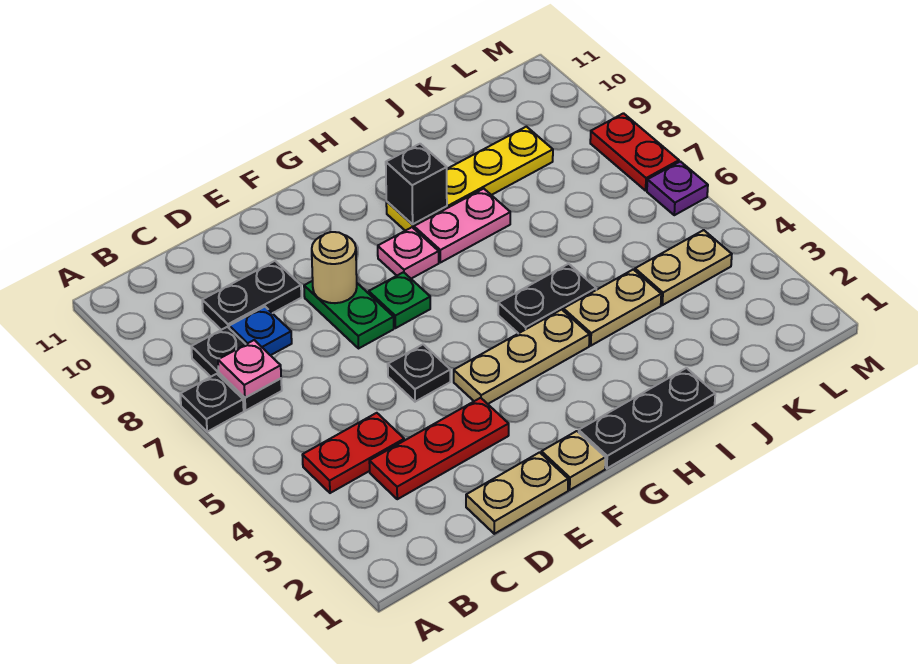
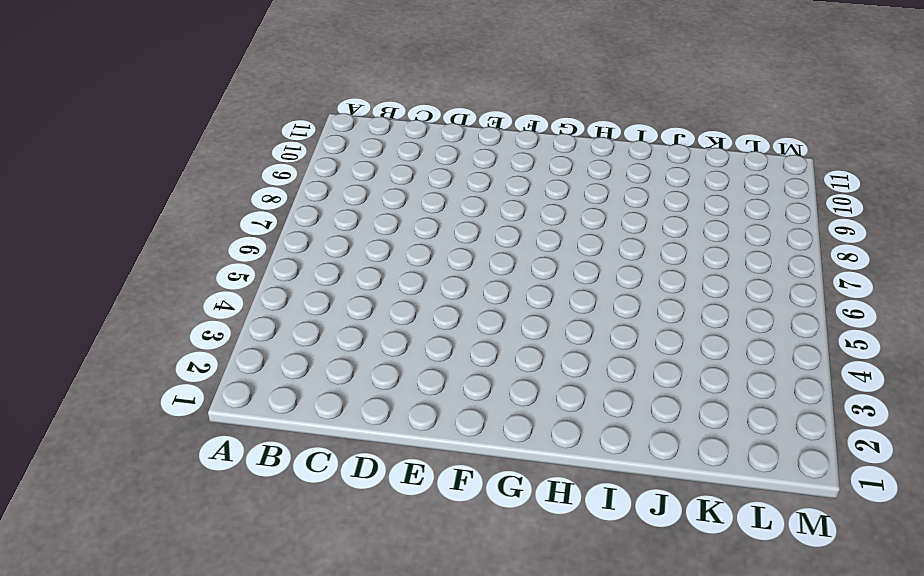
none -> black plate A7 level 1
none -> red plate B4:C4 level 1
none -> black plate B7:B8 level 1

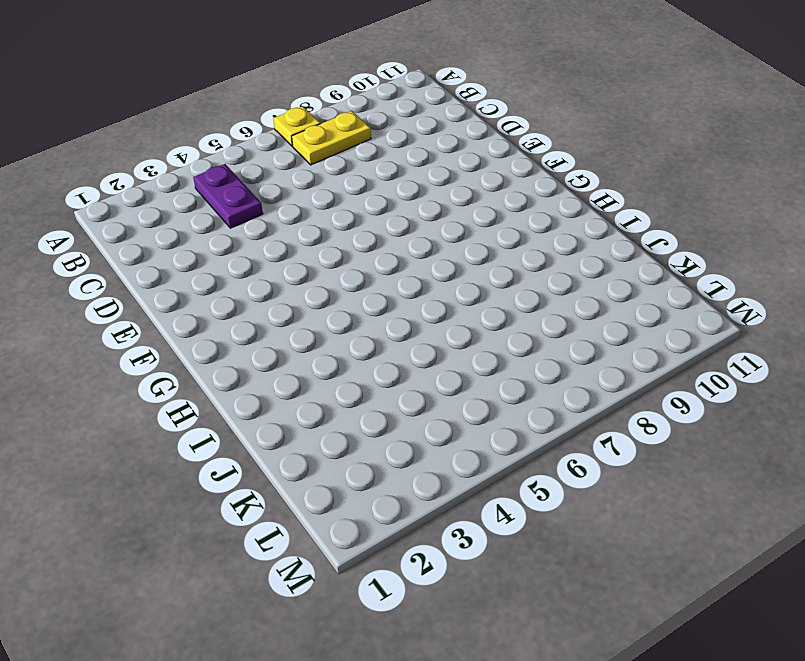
yellow plate A7 level 1 -> black plate A7 level 1
purple plate B4:C4 level 1 -> red plate B4:C4 level 1
yellow plate B7:B8 level 1 -> black plate B7:B8 level 1
none -> red plate C3:E3 level 1
none -> blue plate C8 level 1
none -> black plate C9:D9 level 1

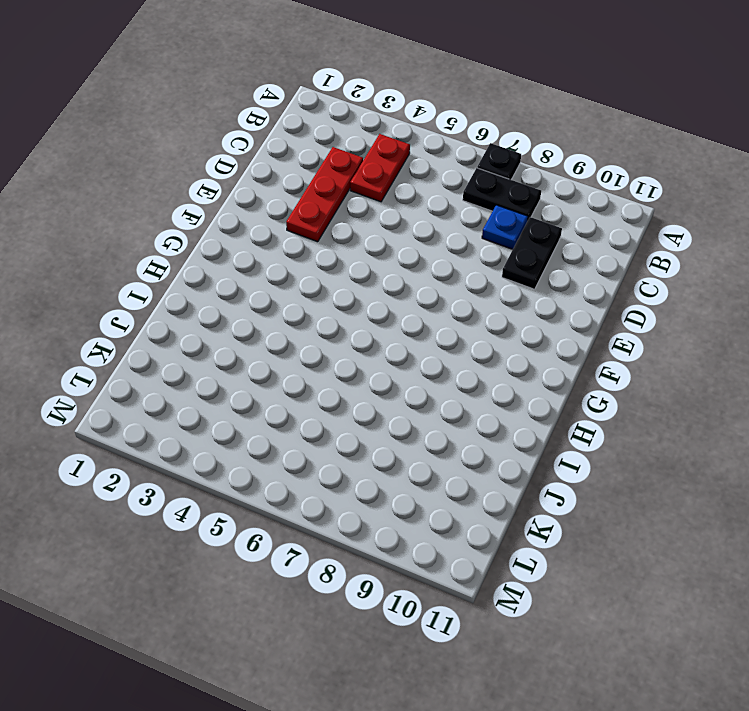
none -> tan plate D1:E1 level 1
none -> black plate E5 level 1
none -> green plate E7:E8 level 1

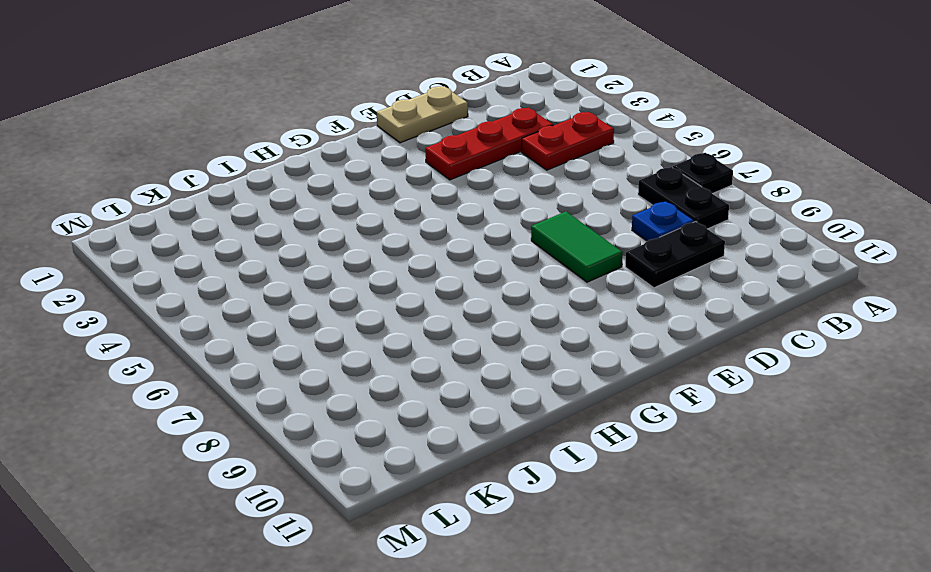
green tile E7:E8 level 1 -> green plate E7:E8 level 1
none -> black plate E5 level 1
none -> tan plate F1 level 1
none -> tan plate F4:H4 level 1

